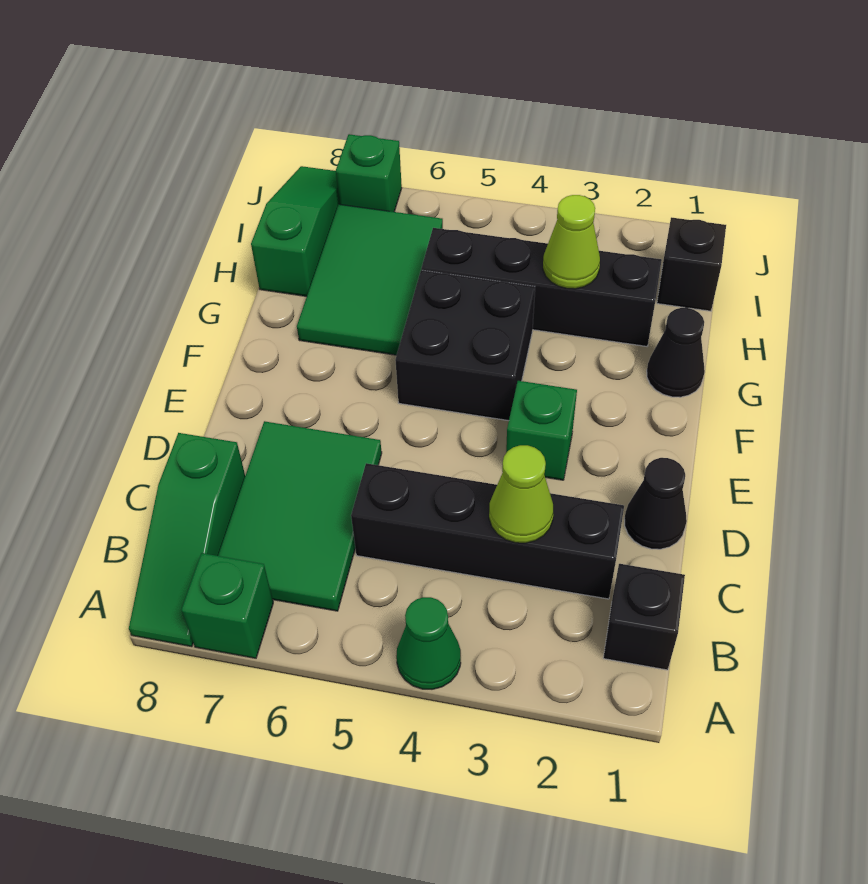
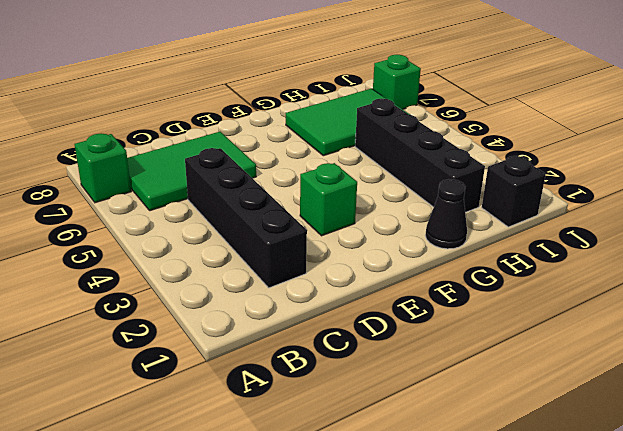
none -> green cone A4 level 1
none -> green slope A8:C8 level 1 top C
none -> black brick B1 level 1

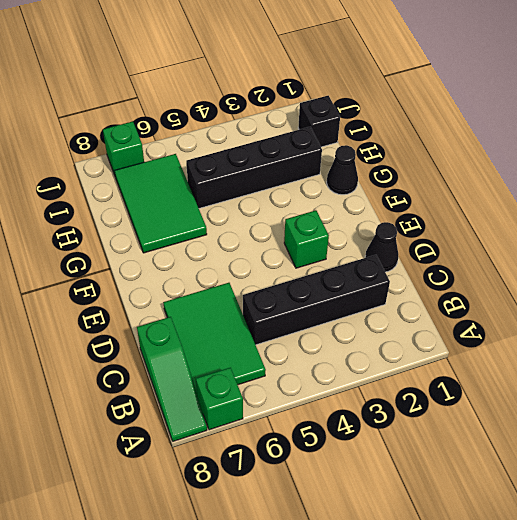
none -> green cone A4 level 1
none -> black brick B1 level 1
none -> black brick F4:G5 level 1

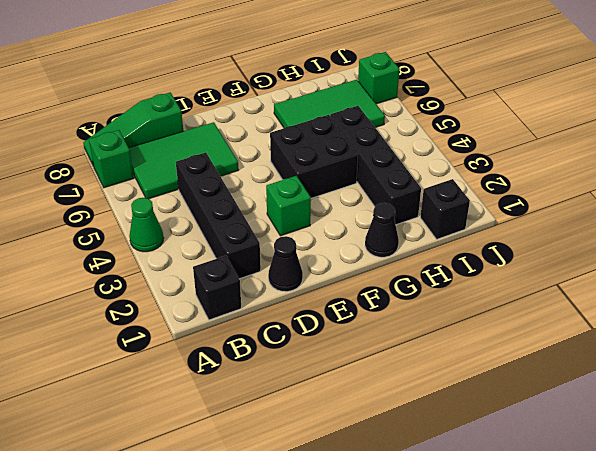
none -> green slope H8:J8 level 1 top H
none -> lime cone C3 level 2
none -> lime cone H3 level 2

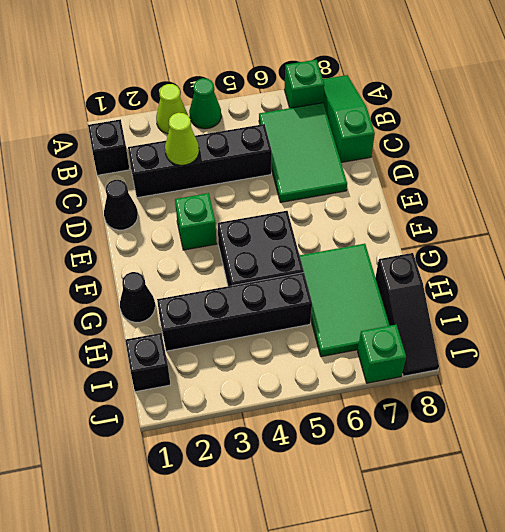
lime cone A3 level 1 -> lime cone H3 level 2
black slope H8:J8 level 1 top H -> green slope H8:J8 level 1 top H

